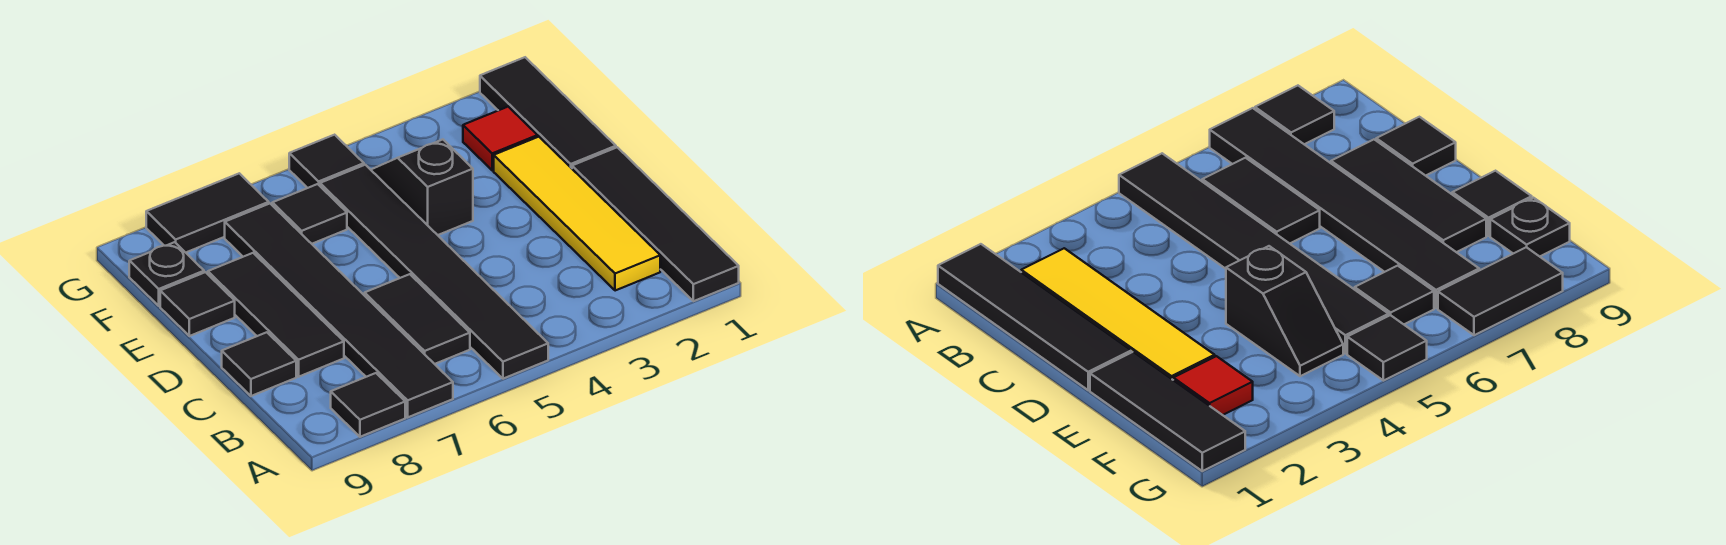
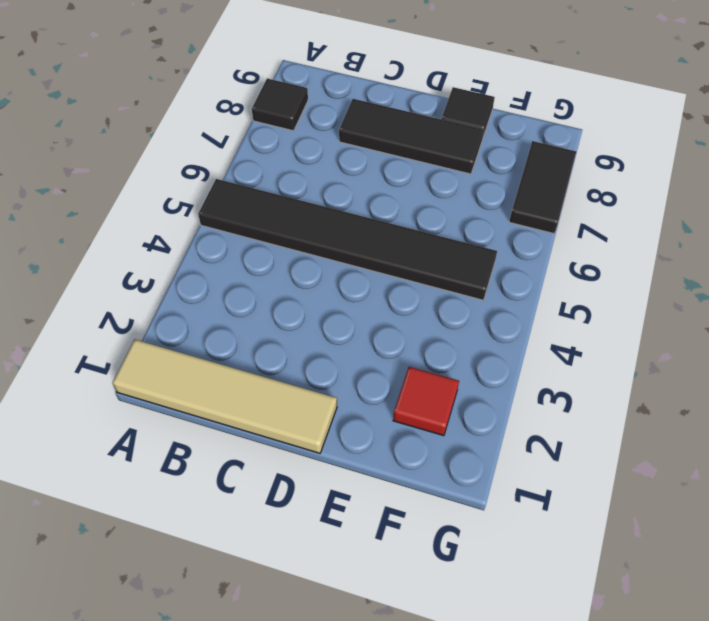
tan tile A1:D1 level 1 -> black tile A1:D1 level 1
none -> black tile A7:F7 level 1
none -> yellow tile B2:E2 level 1
none -> black tile B6:C6 level 1

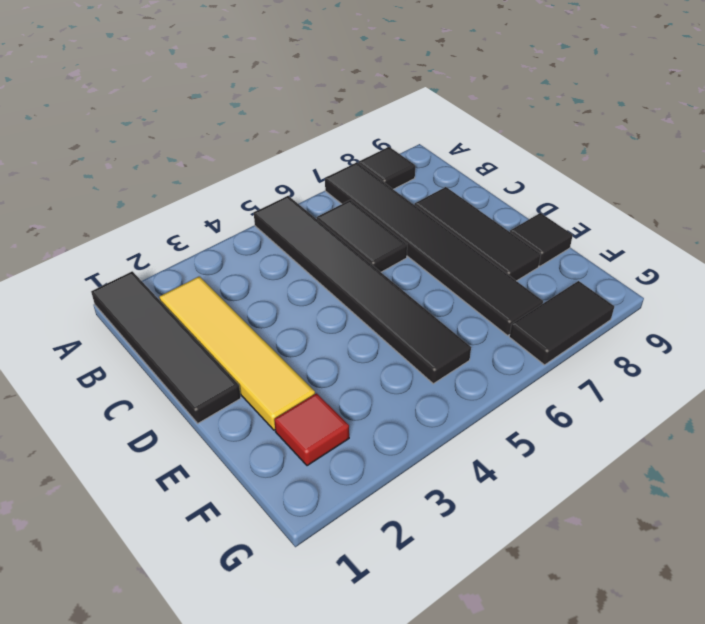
none -> black tile C9 level 1
none -> black tile E1:G1 level 1
none -> black slope E4:F4 level 1 top E

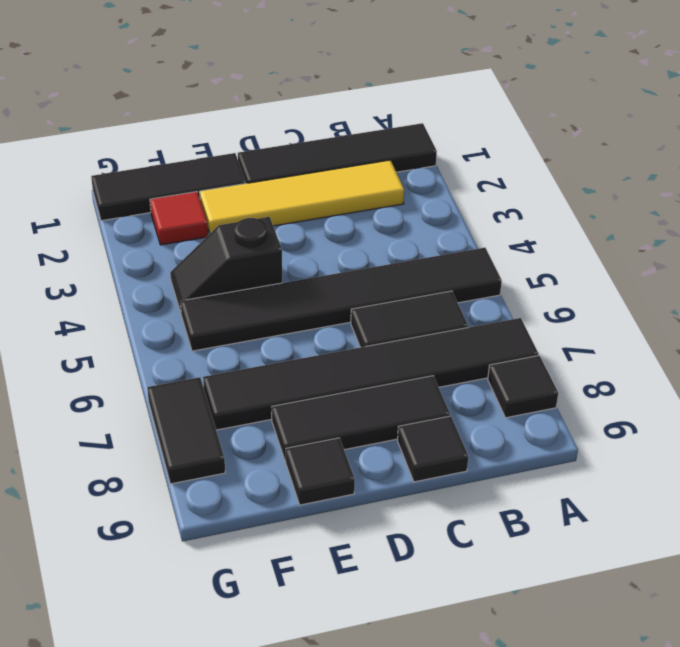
none -> black tile F6 level 1
none -> black plate F9 level 1
none -> black tile G5 level 1

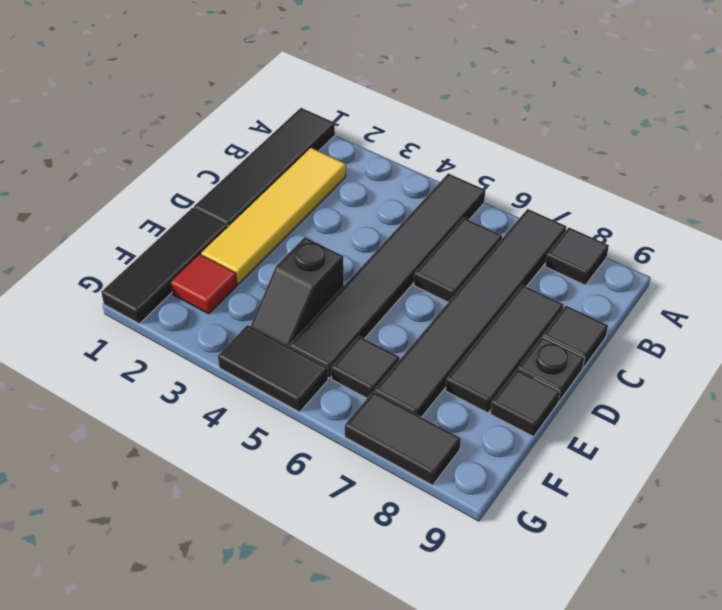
black plate D9 level 1 -> black plate F9 level 1
black tile G4:G5 level 1 -> black tile G5 level 1

